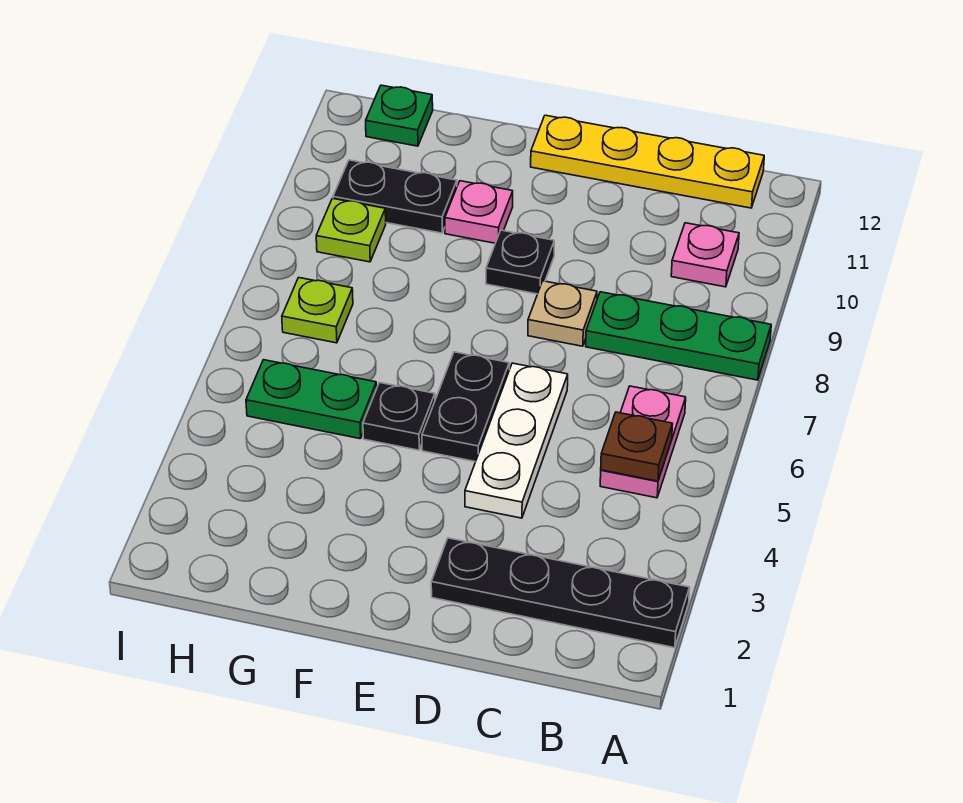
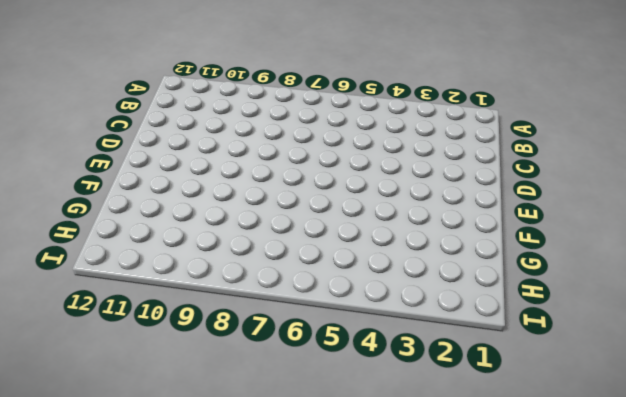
none -> black plate A2:D2 level 1
none -> green plate A8:C8 level 1
none -> pink plate B5:B6 level 1

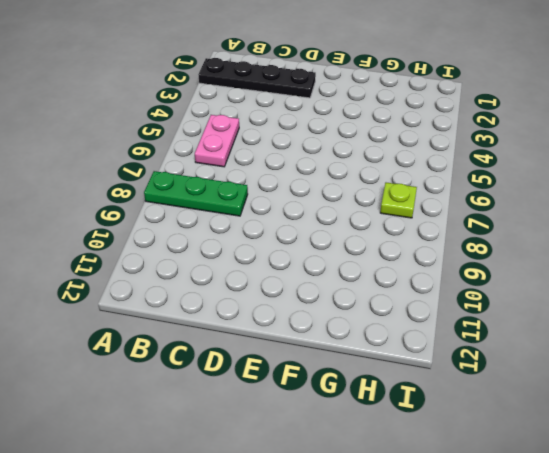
none -> pink plate B10 level 1
none -> yellow plate B12:E12 level 1
none -> white plate D4:D6 level 1

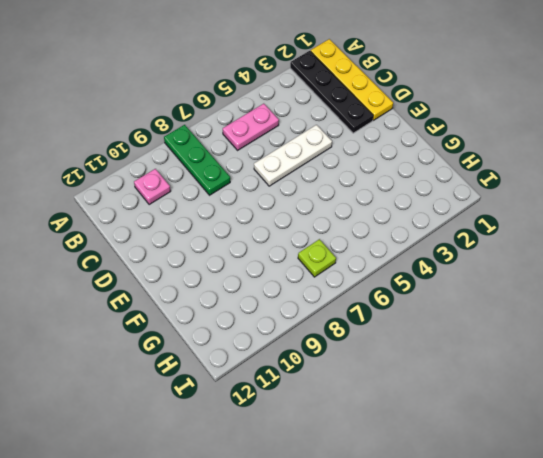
yellow plate A1:D1 level 1 -> yellow plate B12:E12 level 1
none -> tan plate D8 level 1
none -> black plate E5:E6 level 1
none -> black plate E9 level 1

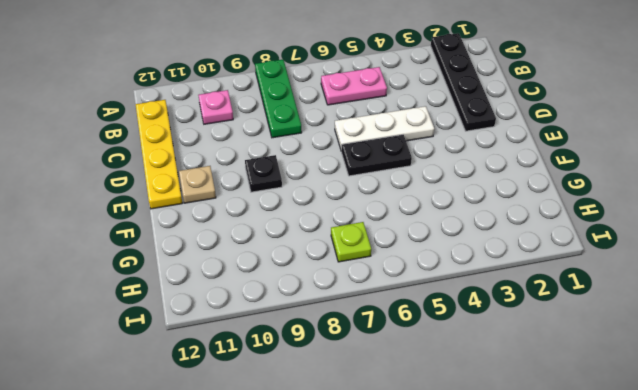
tan plate E11 level 1 -> tan plate D8 level 1
none -> black plate F5 level 1
none -> pink plate F10 level 1
none -> green plate G5:H5 level 1

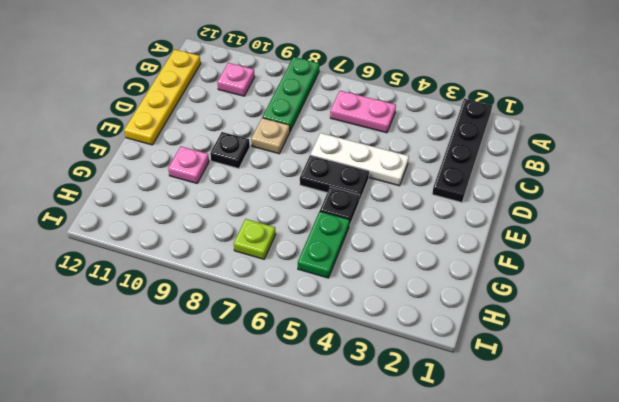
none -> black plate G10:H10 level 1
none -> lime plate H9 level 1
none -> green plate H12 level 1

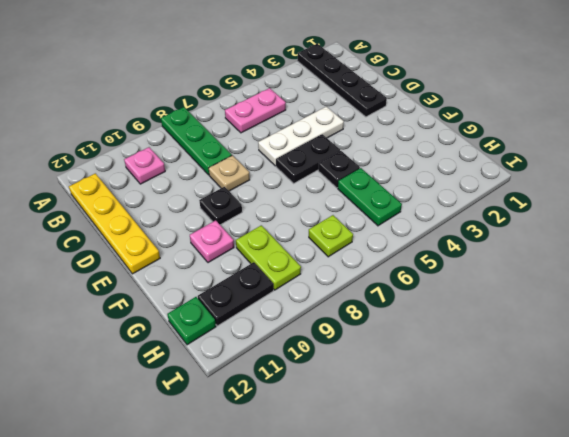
lime plate G9:H9 level 1 -> lime plate H9 level 1
black plate H10:H11 level 1 -> black plate G10:H10 level 1
none -> brown plate B5 level 2

